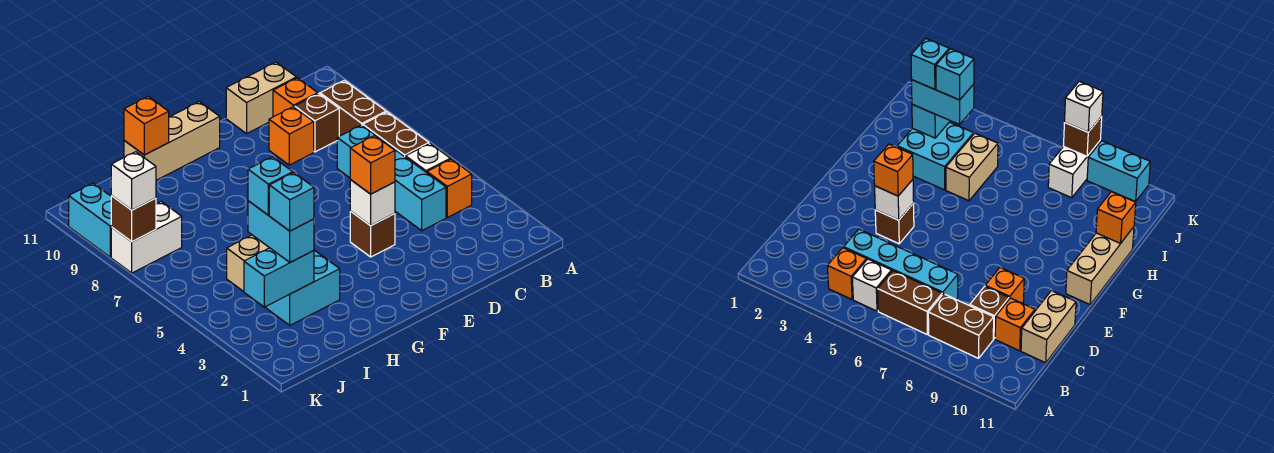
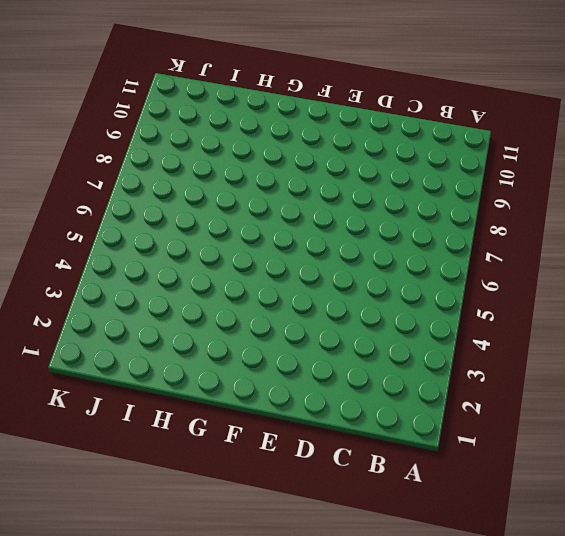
none -> orange brick B4 level 1
none -> white brick B5 level 1
none -> brown brick B6:B7 level 1

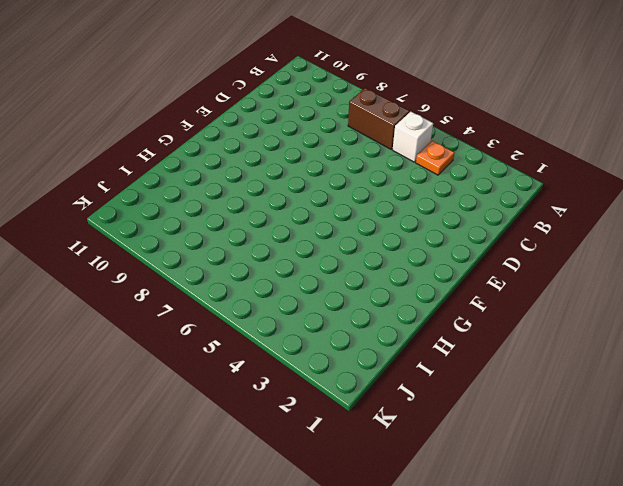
orange plate B4 level 1 -> orange brick B4 level 1
none -> brown brick B8:B9 level 1
none -> cyan brick C4:C7 level 1
none -> brown brick C9 level 1

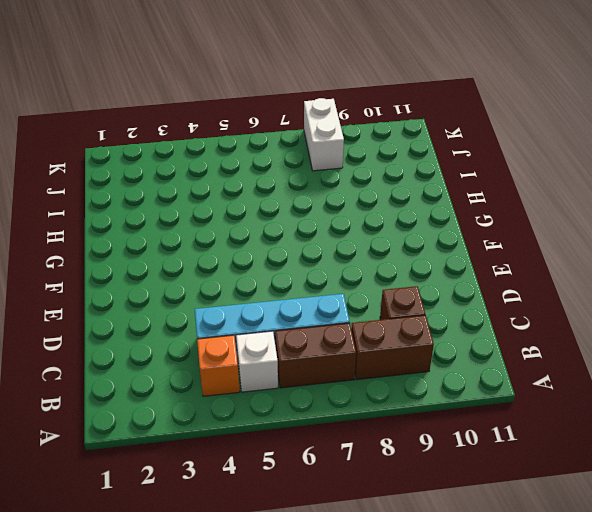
none -> orange brick C10 level 1
none -> tan brick C11:D11 level 1
none -> orange brick D9 level 1

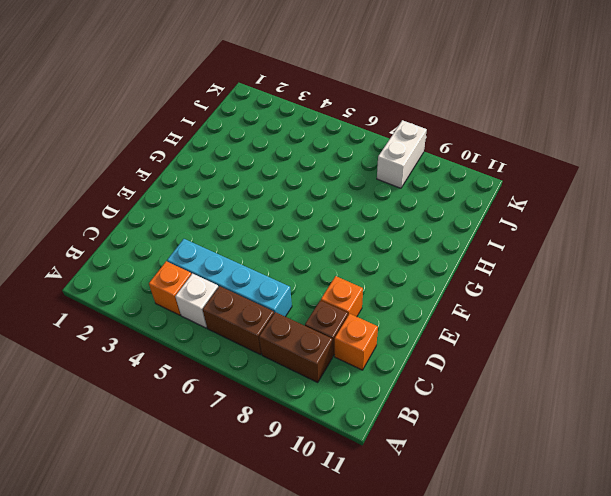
none -> tan brick C11:D11 level 1
none -> brown brick E4 level 1
none -> tan brick F11:H11 level 1

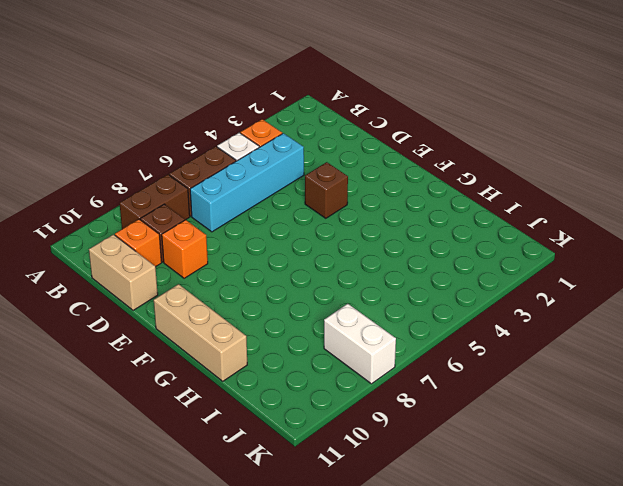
none -> cyan brick H3:I4 level 1
none -> tan brick H5:I5 level 1
none -> cyan brick K9:K10 level 1

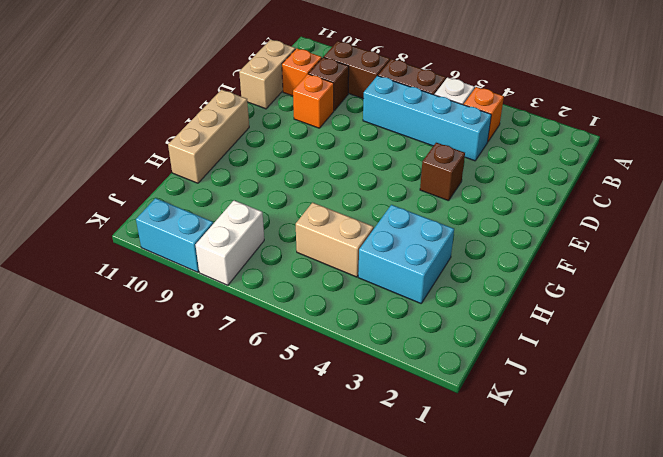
tan brick I5:I6 level 1 -> tan brick H5:I5 level 1
none -> white brick E4 level 2
none -> orange brick H11 level 2
none -> cyan brick I3:J3 level 2

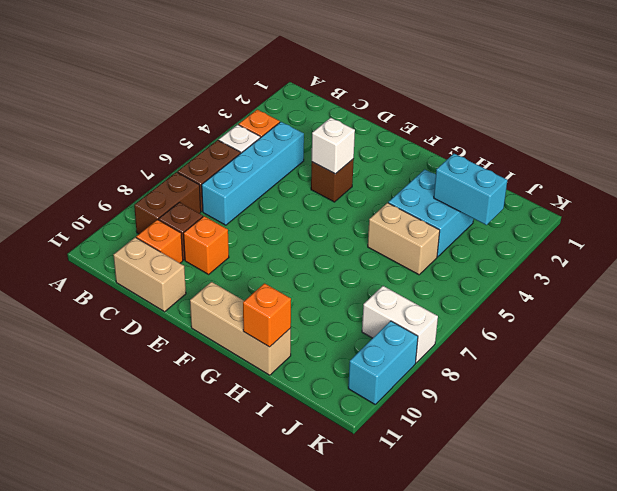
none -> brown brick K8 level 2
none -> orange brick E4 level 3
none -> cyan brick I3:I4 level 3

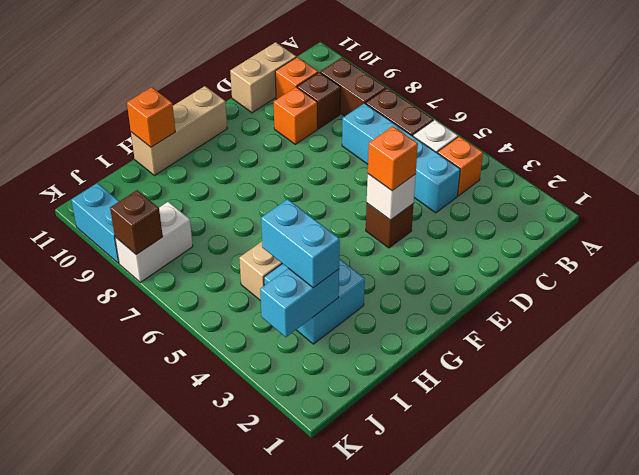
none -> white brick K8 level 3
none -> cyan brick I3 level 4
none -> cyan brick I4 level 4

